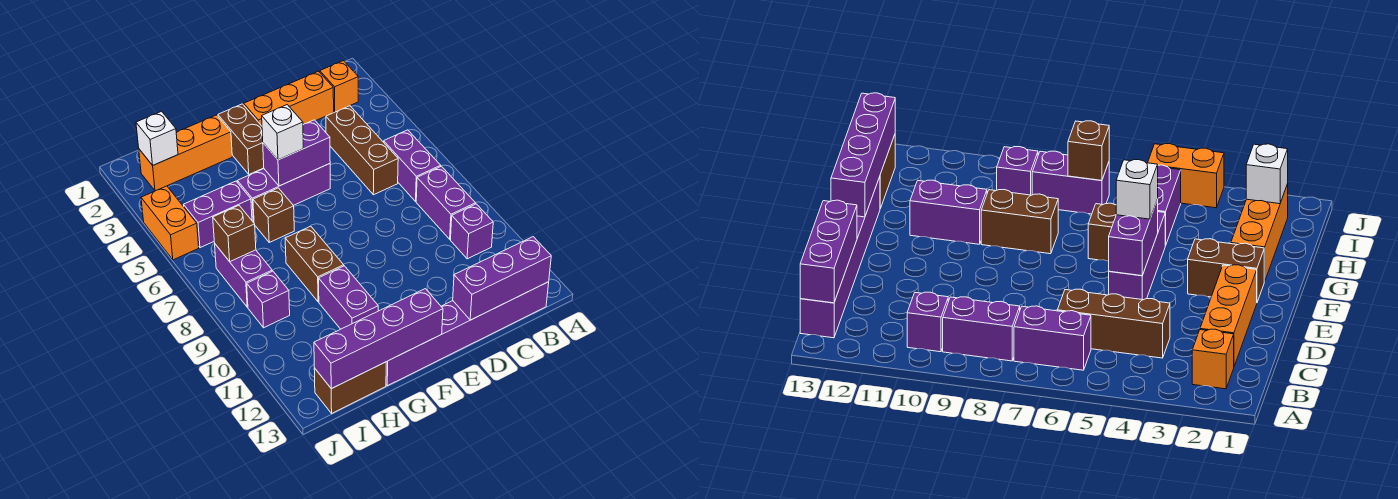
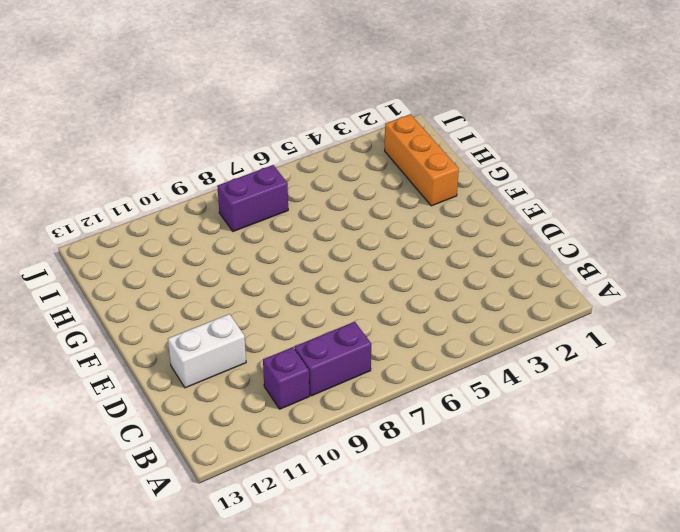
white brick D11:D12 level 1 -> none
none -> orange brick B2 level 1
none -> purple brick B6:B7 level 1
none -> purple brick B13:G13 level 1

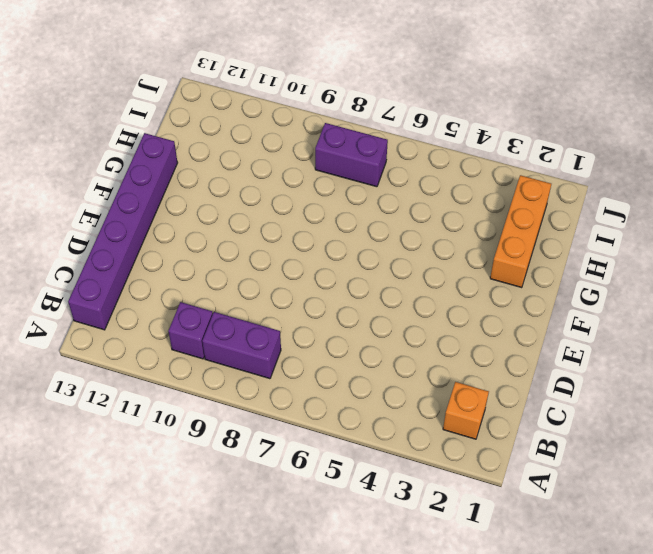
none -> purple brick B6:B7 level 1
none -> orange brick C2:E2 level 1
none -> brown brick C4:C6 level 1

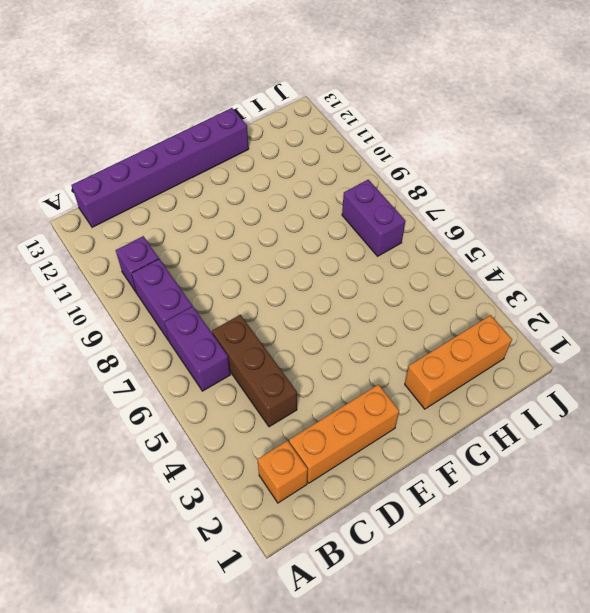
none -> purple brick E5:G5 level 1
none -> brown brick F2:F3 level 1
none -> brown brick G6 level 1

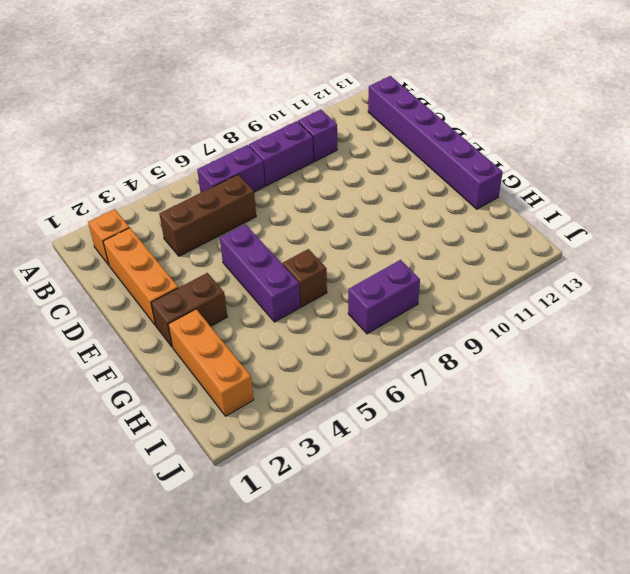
none -> brown brick G8:G9 level 1
none -> purple brick G10:G11 level 1
none -> purple brick H5:I5 level 1

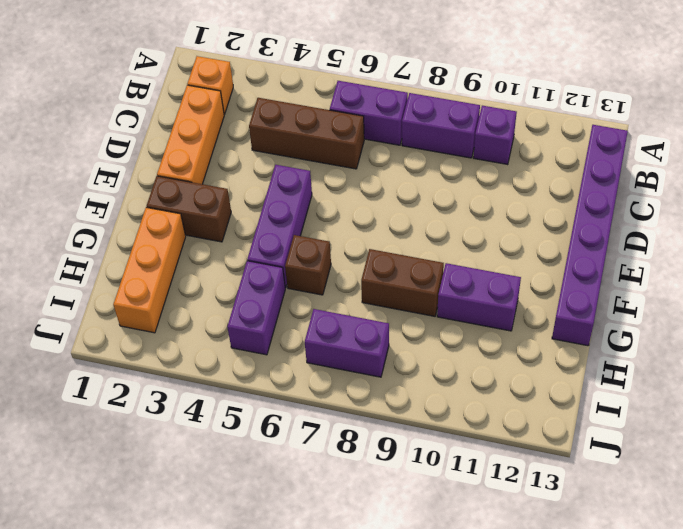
none -> brown brick H13:I13 level 1
none -> purple brick I9 level 1
none -> orange brick J4:J5 level 1

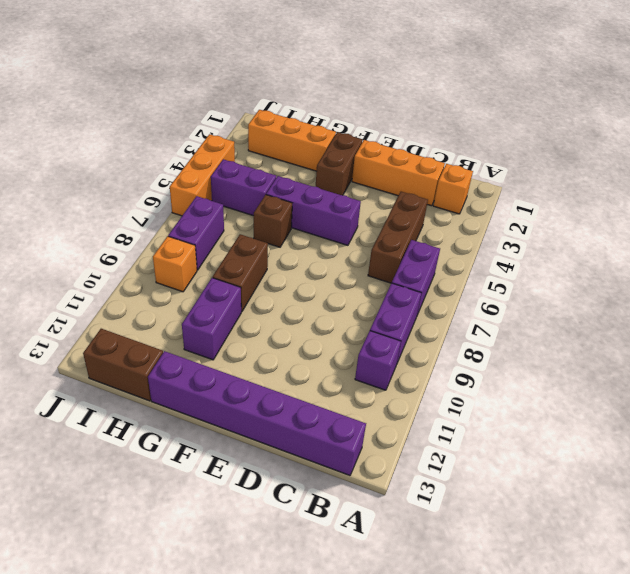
orange brick I9 level 1 -> purple brick I9 level 1
orange brick J4:J6 level 1 -> orange brick J4:J5 level 1
none -> purple brick B13:D13 level 2
none -> purple brick E5:F5 level 2
none -> purple brick F13:I13 level 2

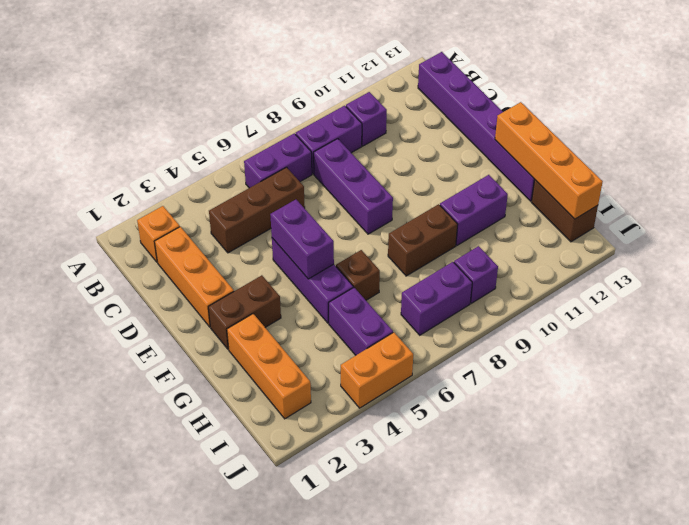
purple brick C8:E8 level 1 -> purple brick B13:D13 level 2
orange brick F13:I13 level 2 -> purple brick F13:I13 level 2
none -> white brick I2 level 2
none -> brown brick I7 level 2
none -> white brick F5 level 3

